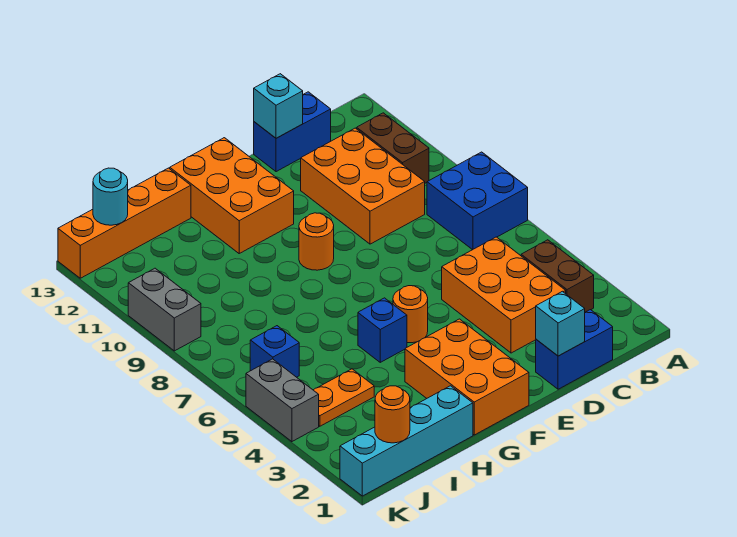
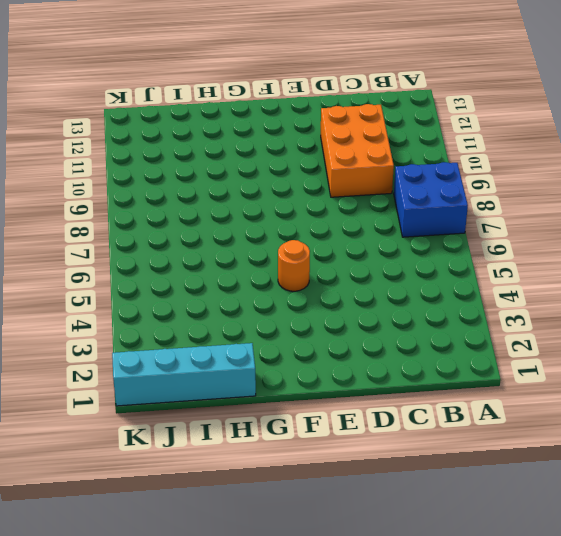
none -> brown brick B3:B4 level 1
none -> brown brick B10:B11 level 1
none -> blue brick C1:D1 level 1

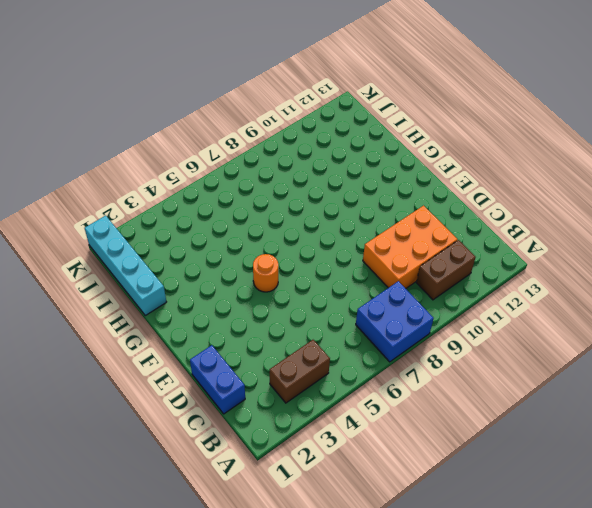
none -> orange brick C3:D5 level 1
none -> blue brick C13:D13 level 1
none -> orange brick F1:G3 level 1

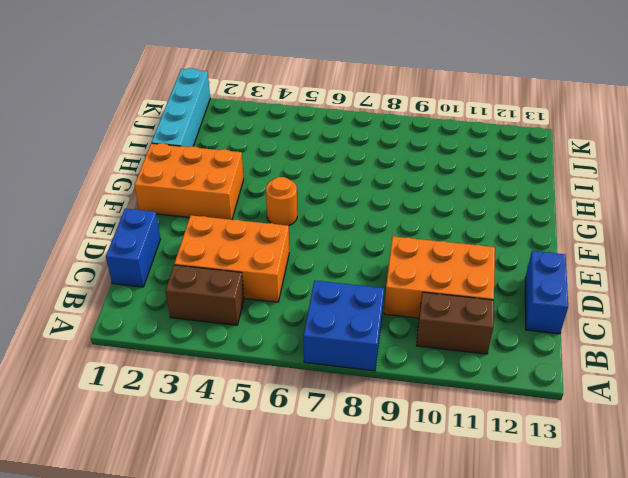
none -> orange round brick F9 level 1
none -> orange brick F11:G13 level 1
none -> blue brick G5 level 1

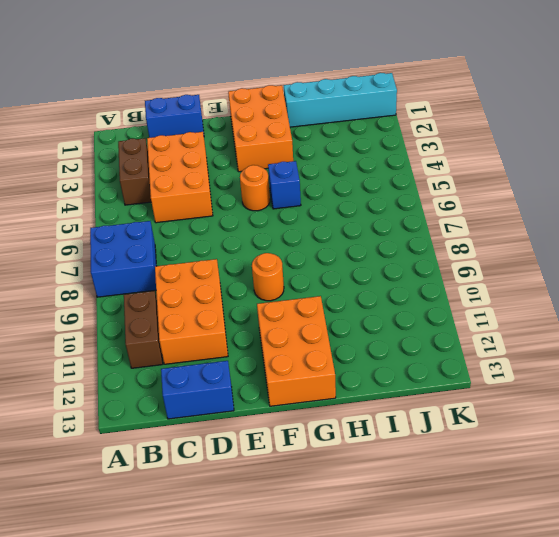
none -> orange brick H13:K13 level 1
none -> orange plate I4:J4 level 1
none -> blue brick J6 level 1

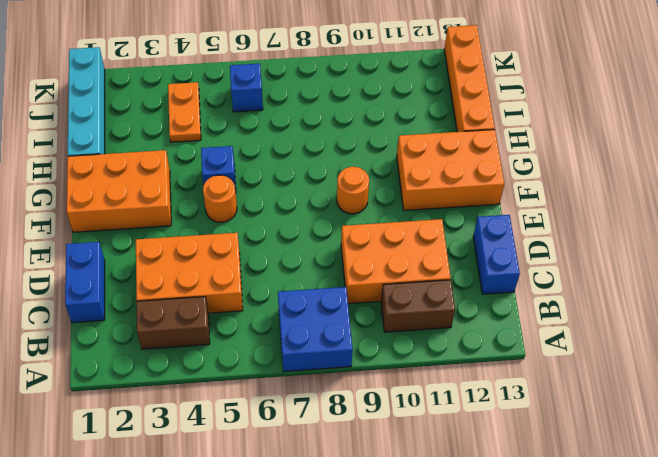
none -> grey brick K4:K5 level 1
none -> grey brick K9:K10 level 1
none -> cyan brick D1 level 2

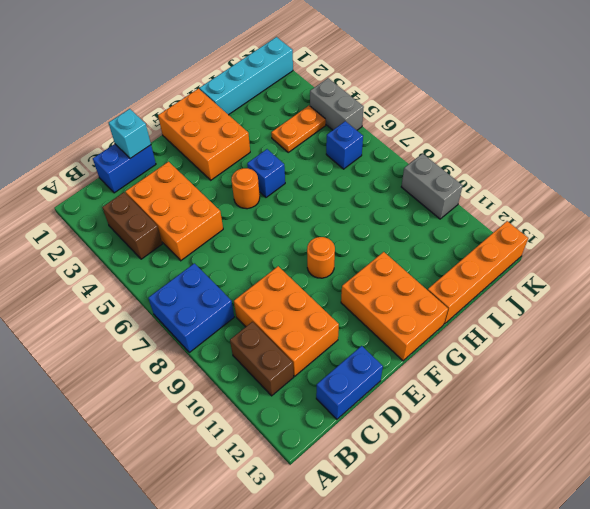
none -> cyan brick D13 level 2
none -> orange round brick J1 level 2
none -> cyan round brick J13 level 2

